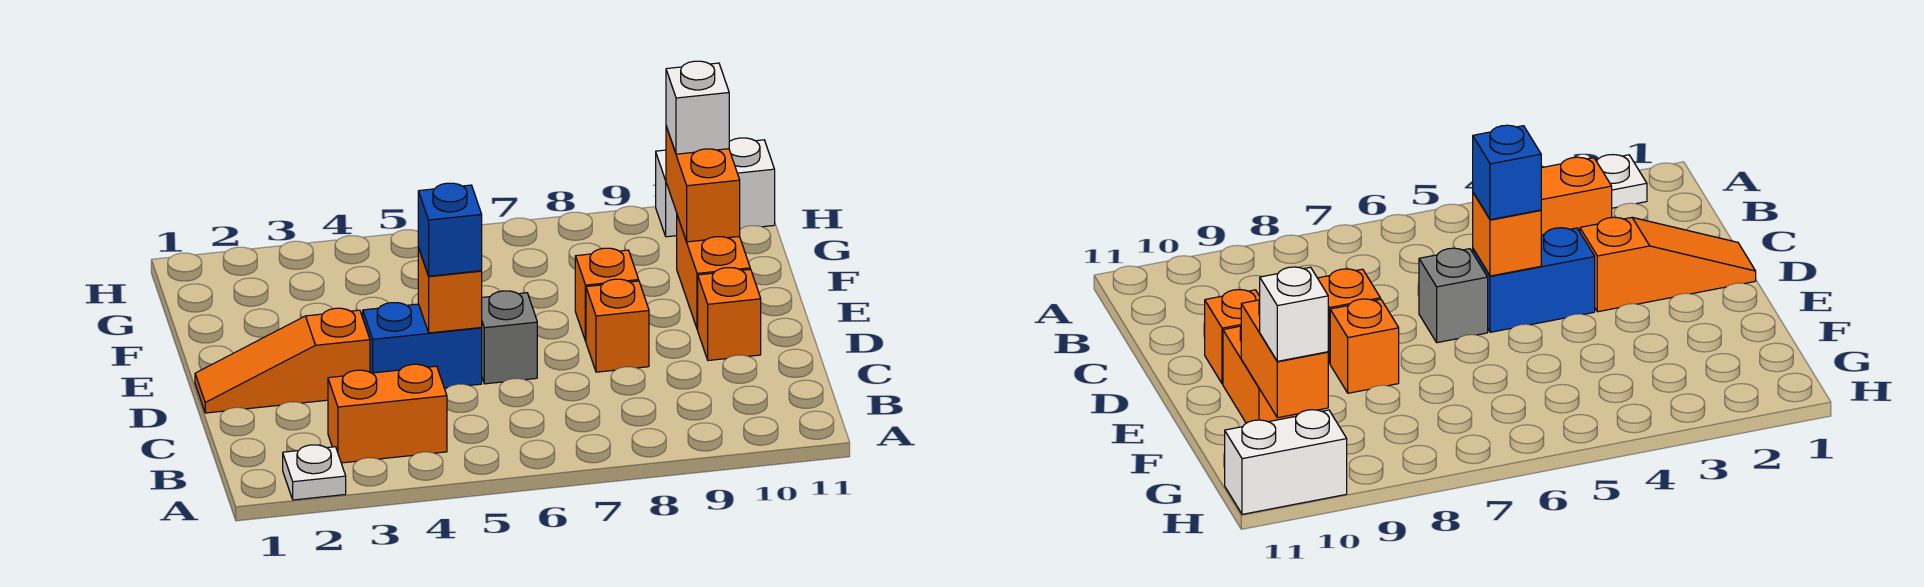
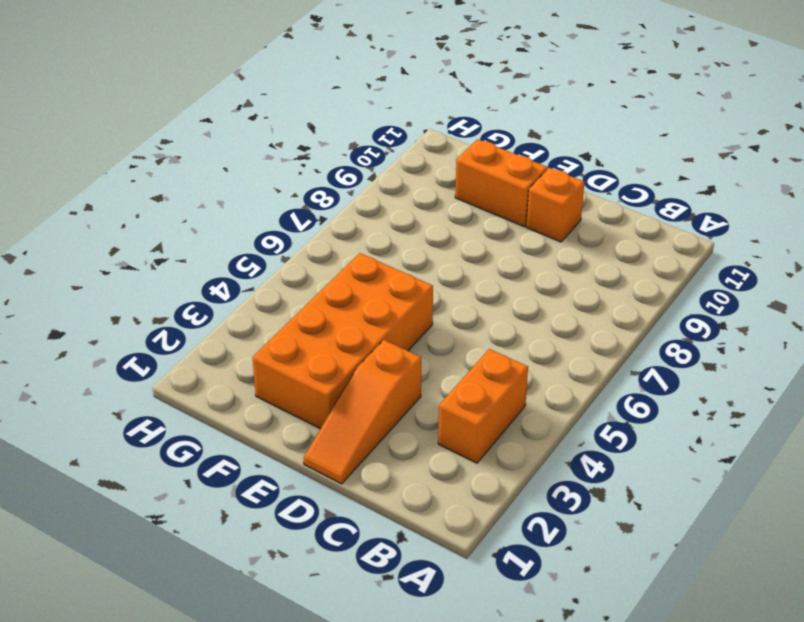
orange brick E2:F5 level 1 -> none
none -> white plate A2 level 1
none -> blue brick D4:D5 level 1
none -> grey brick D6 level 1

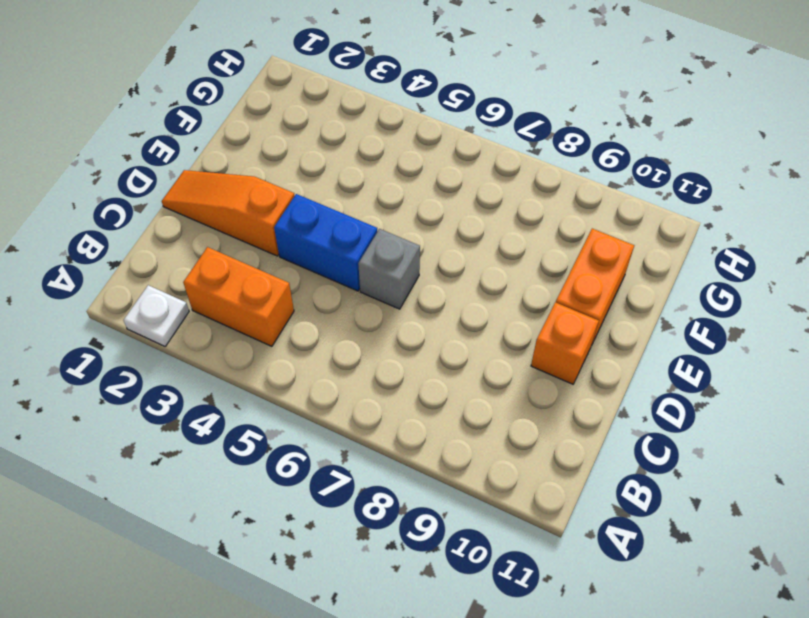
none -> orange brick D8 level 1
none -> orange brick E8 level 1
none -> white brick H10:H11 level 1

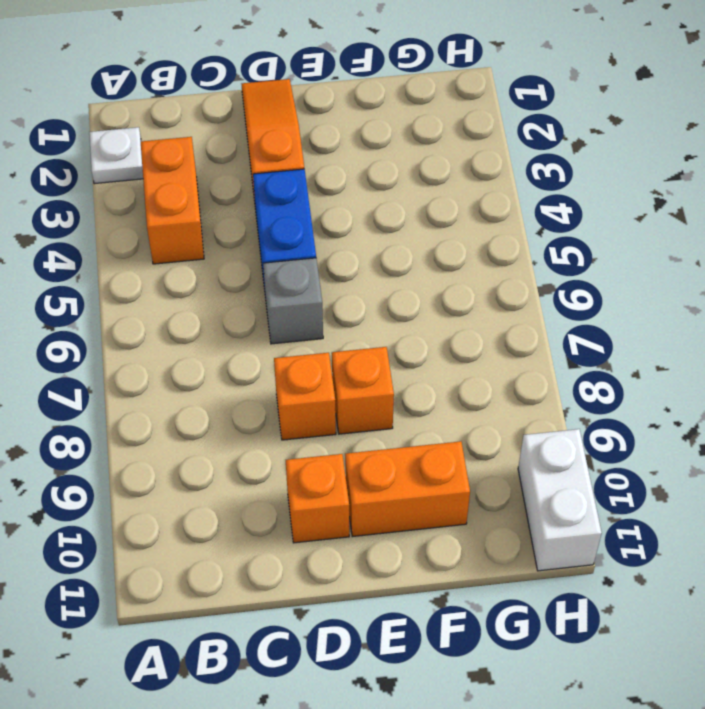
none -> orange brick D5 level 2
none -> orange brick F10:G10 level 2
none -> blue brick D5 level 3

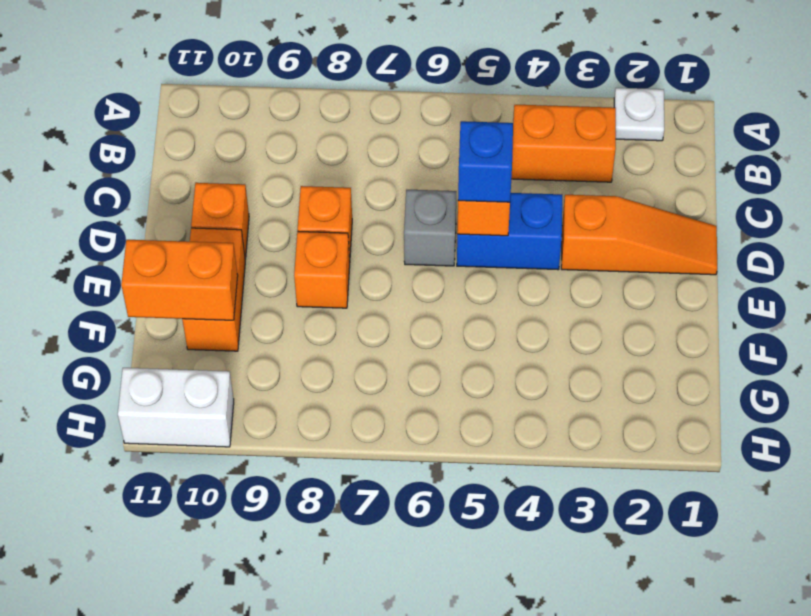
orange brick F10:F11 level 2 -> orange brick F10:G10 level 2
none -> white brick G10 level 3

